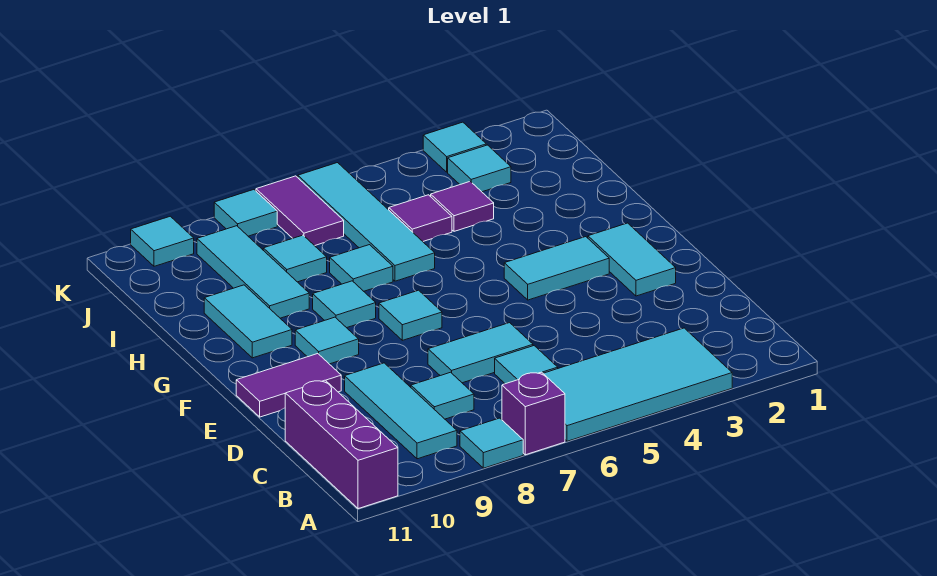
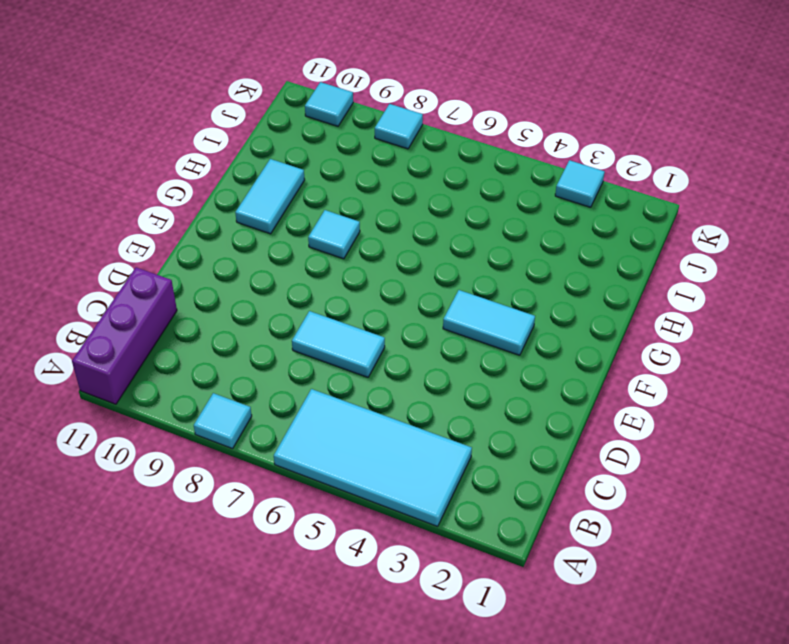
none -> purple brick A7 level 1
none -> cyan tile B9:D9 level 1
none -> cyan tile C6 level 1

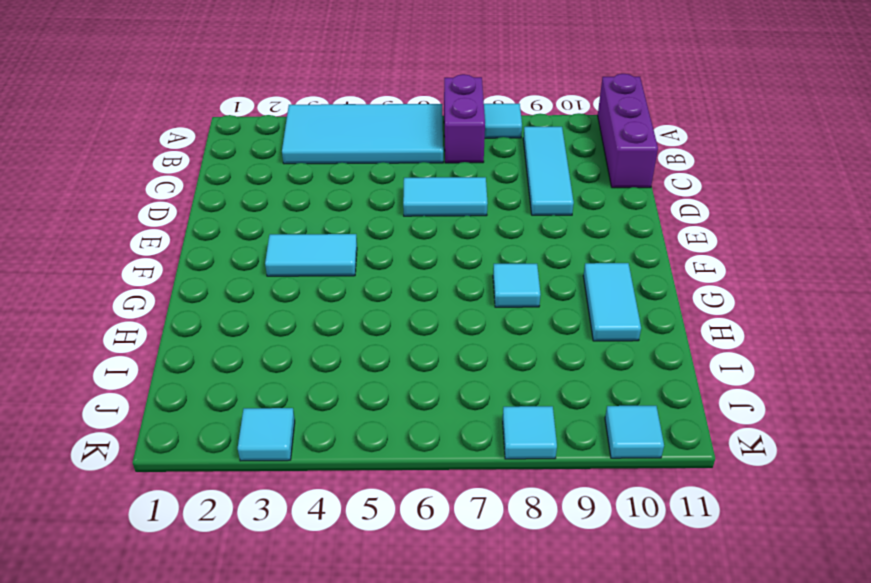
purple brick A7:B7 level 1 -> purple brick A7 level 1
none -> cyan tile C6 level 1
none -> cyan tile C8 level 1
none -> cyan tile E2:F2 level 1

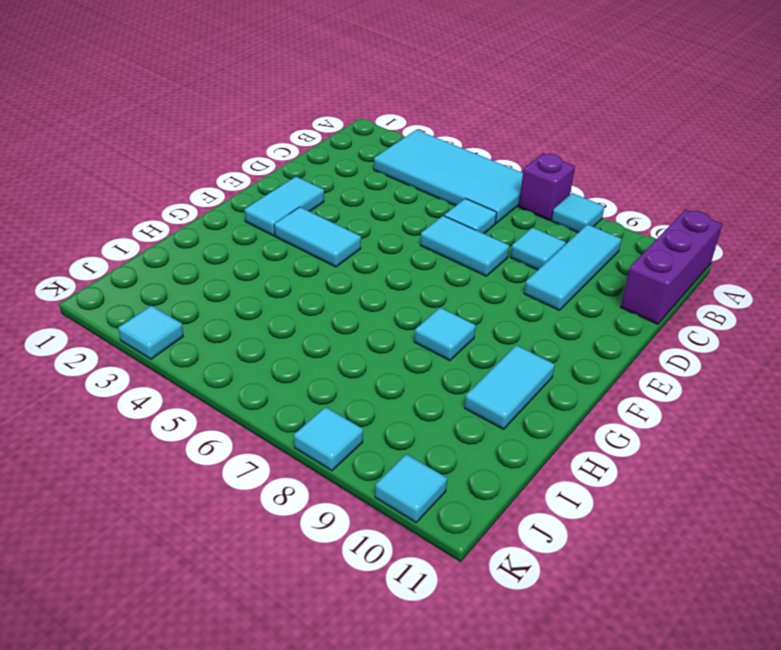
none -> purple tile E10:E11 level 1
none -> cyan tile F7 level 1
none -> cyan tile F9 level 1

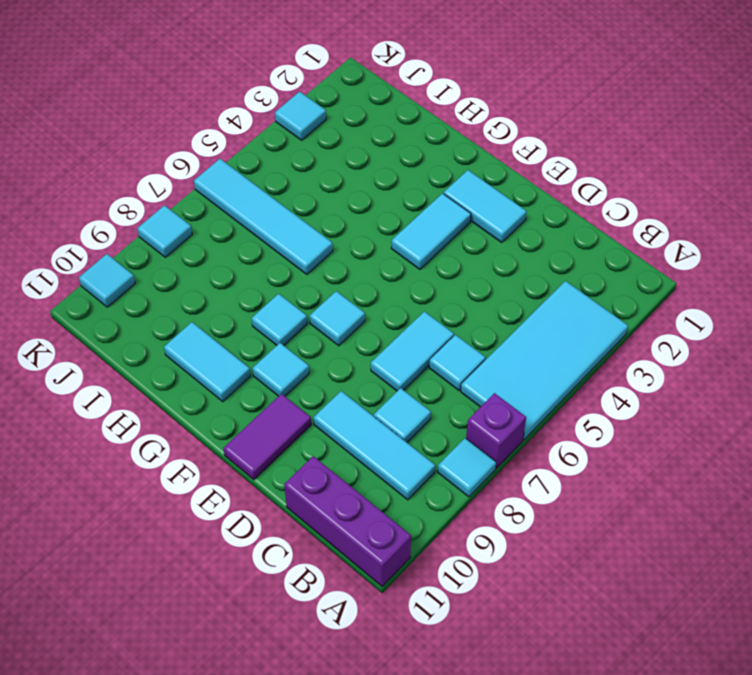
none -> cyan tile H7 level 1
none -> cyan tile H9:J9 level 1
none -> purple tile I4 level 1

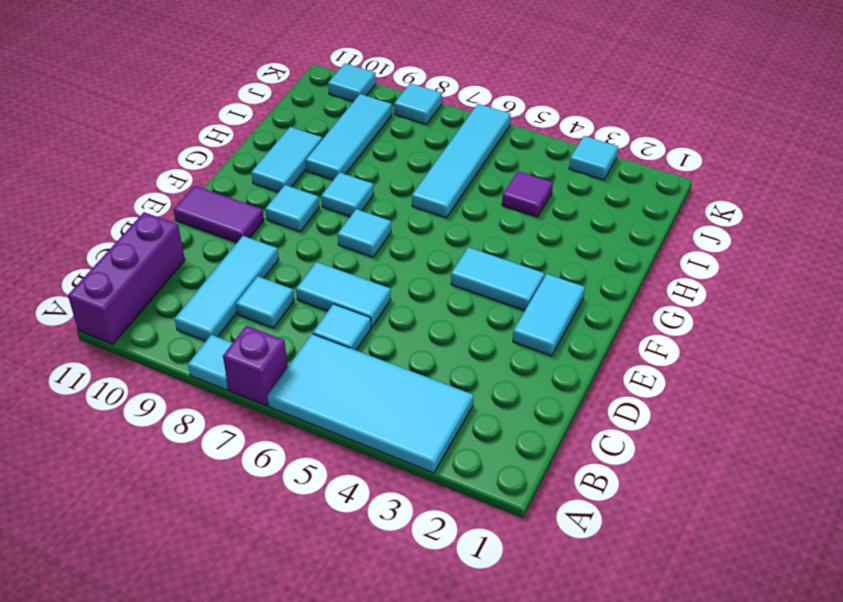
none -> cyan tile H7 level 1
none -> purple tile I5 level 1
none -> cyan tile I8 level 1

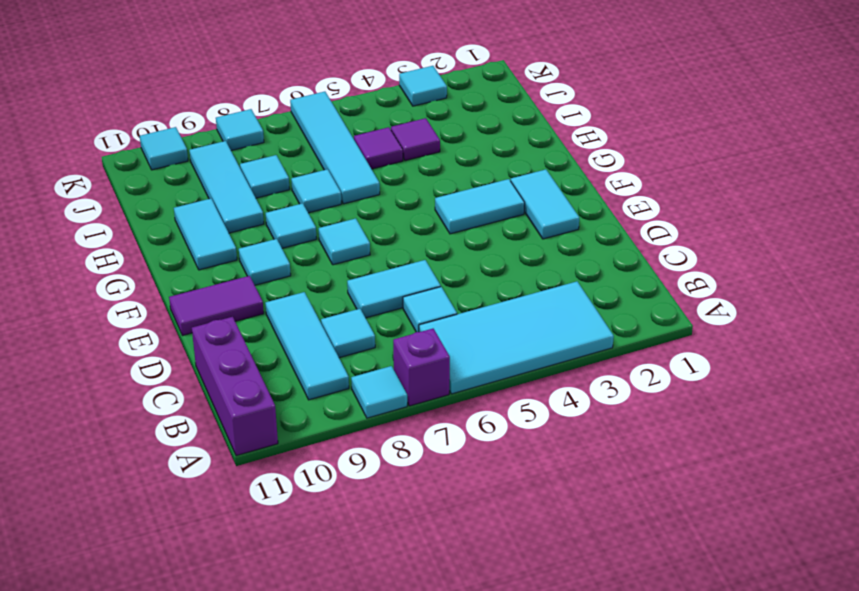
none -> cyan tile J3 level 1
none -> purple tile J7:K7 level 1

